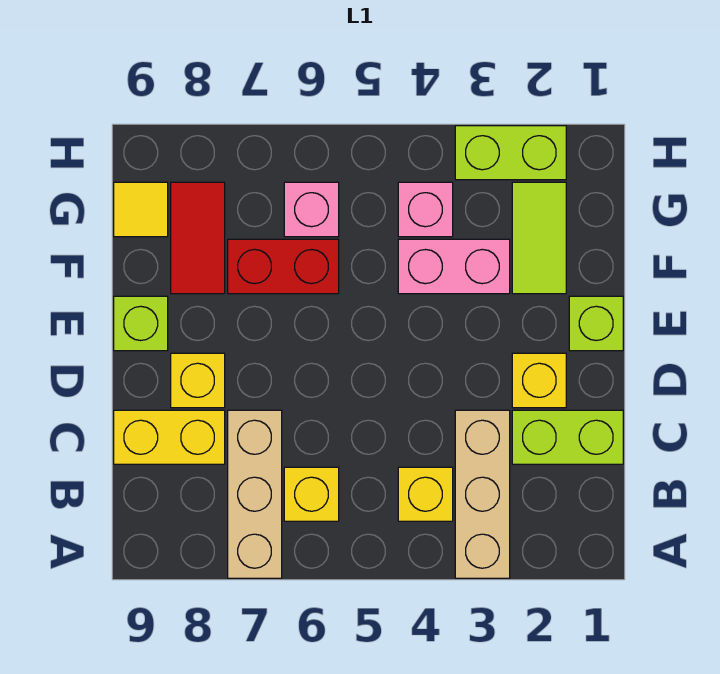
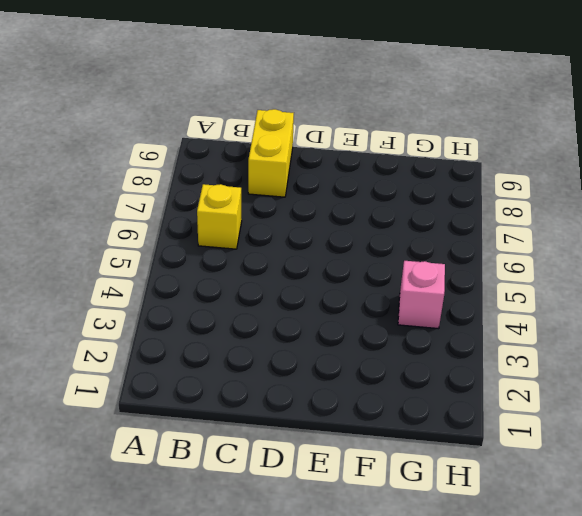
none -> tan brick A3:C3 level 1
none -> tan brick A7:C7 level 1
none -> yellow brick B4 level 1

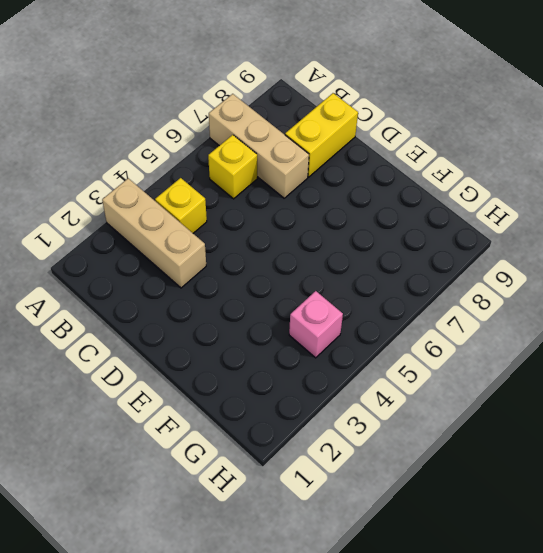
none -> lime brick C1:C2 level 1
none -> yellow brick D2 level 1
none -> yellow brick D8 level 1

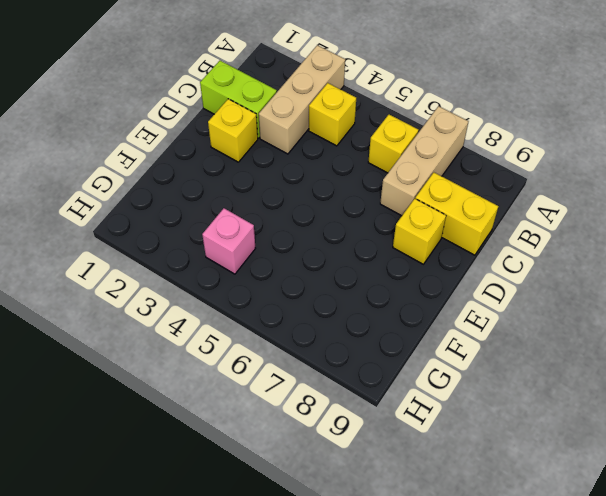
none -> lime brick E1 level 1
none -> lime brick E9 level 1
none -> lime tile F2:G2 level 1

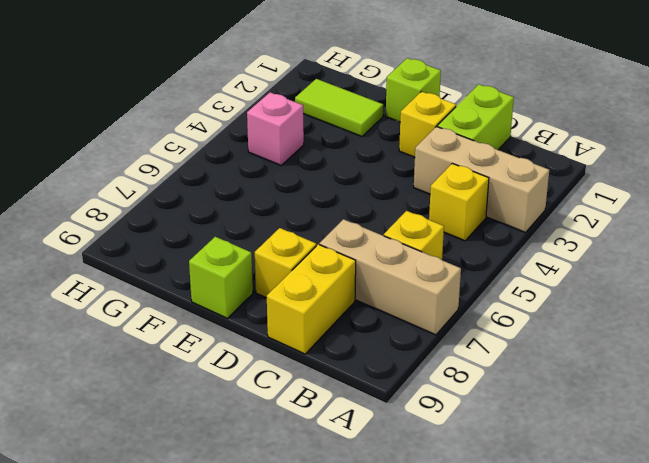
none -> pink brick F3:F4 level 1
none -> red brick F6:F7 level 1
none -> red tile F8:G8 level 1

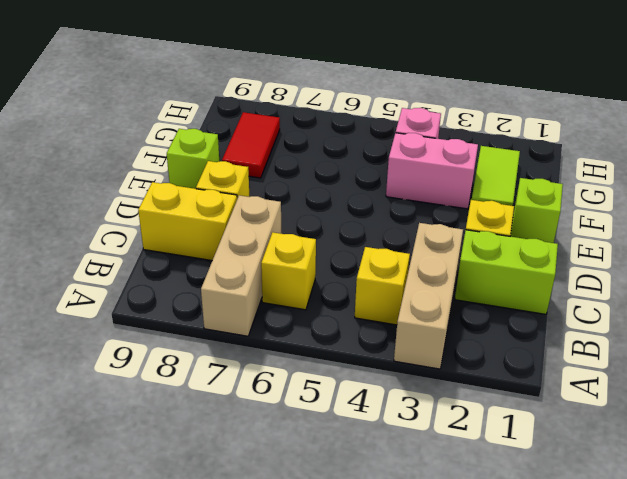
none -> red brick F6:F7 level 1
none -> pink brick G6 level 1
none -> yellow tile G9 level 1

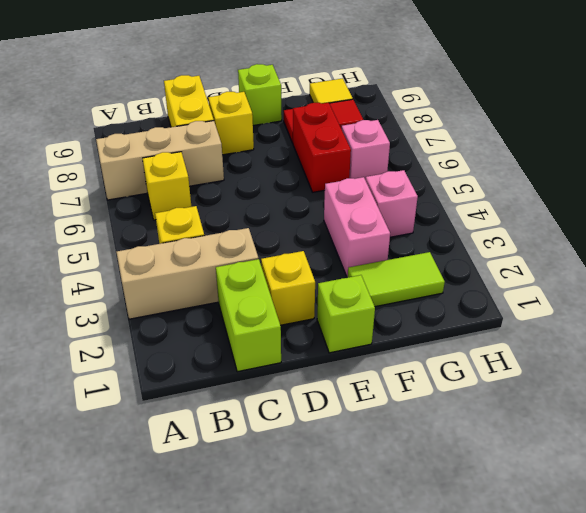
none -> lime brick H2:H3 level 1

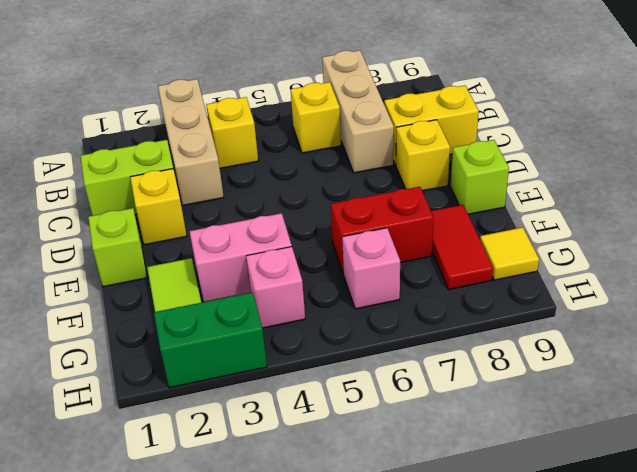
green brick H2:H3 level 1 -> lime brick H2:H3 level 1

